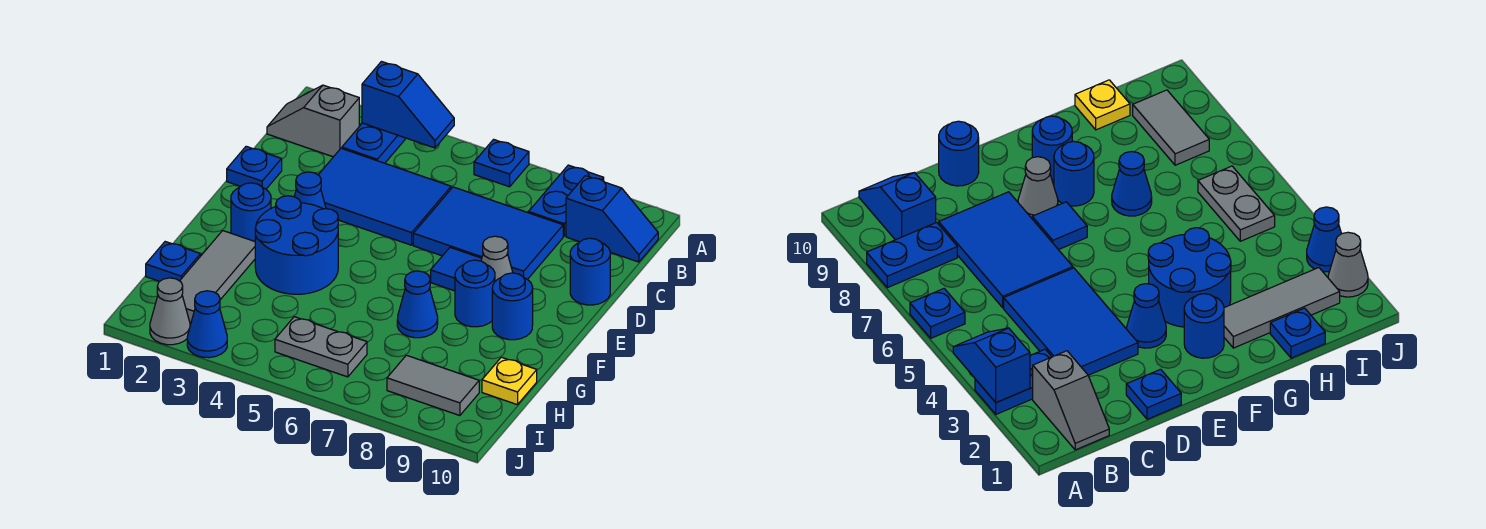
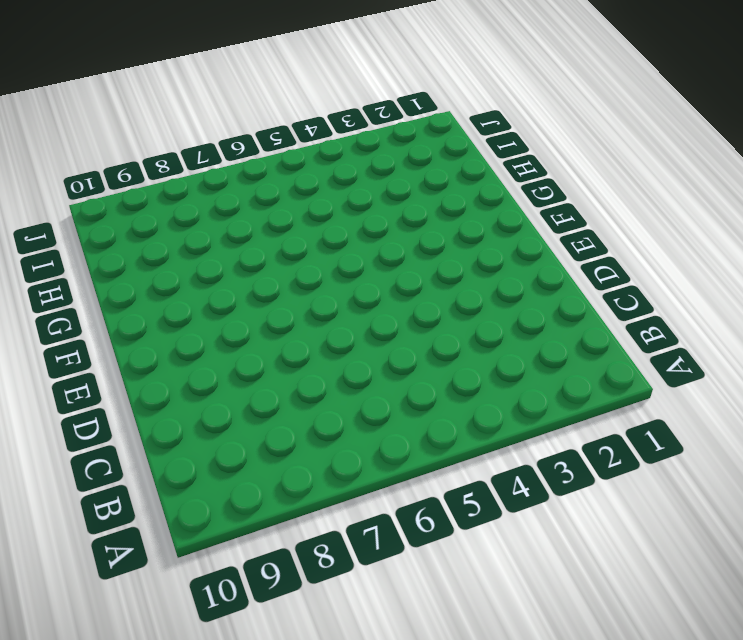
none -> blue plate A3:B3 level 1
none -> blue plate A6 level 1
none -> blue plate A8:B8 level 1

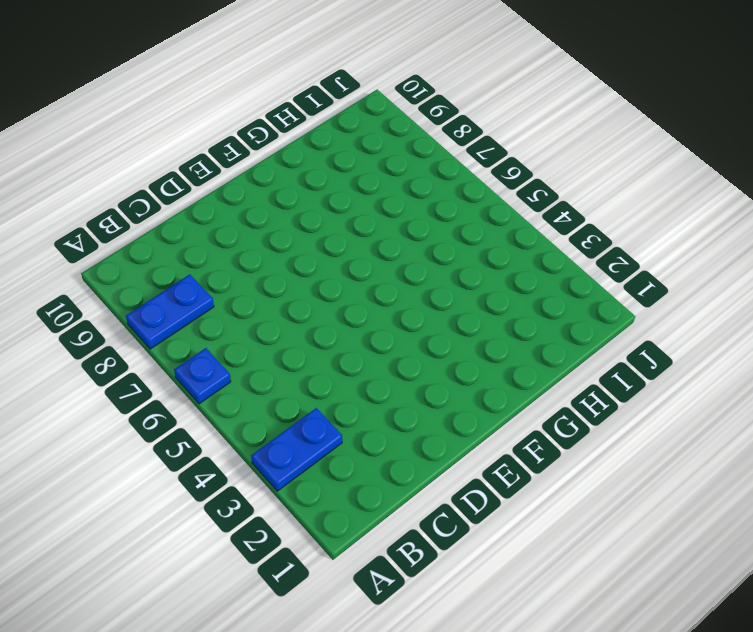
none -> grey slope B1:B2 level 1 top 2
none -> blue slope B9:B10 level 1 top 9
none -> blue tile C3:D5 level 1

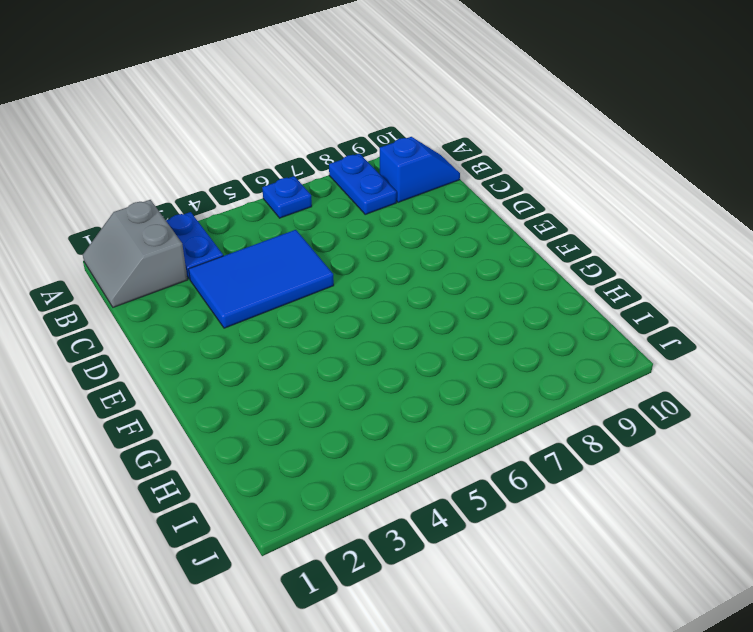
grey slope A1:B2 level 1 top 2 -> grey slope B1:B2 level 1 top 2
none -> blue tile C6:D8 level 1
none -> blue plate D1 level 1
none -> blue round brick D10 level 1

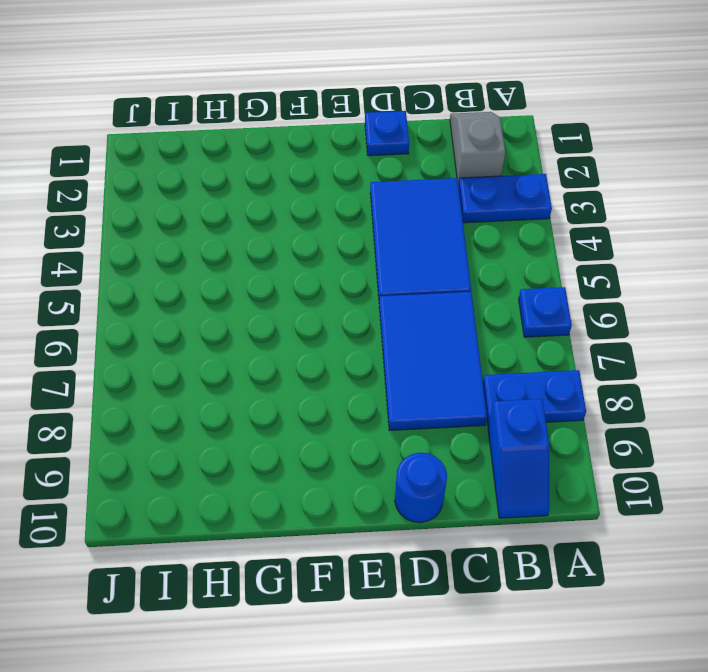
none -> blue cone E3 level 1
none -> blue tile E7 level 1
none -> grey cone E8 level 1

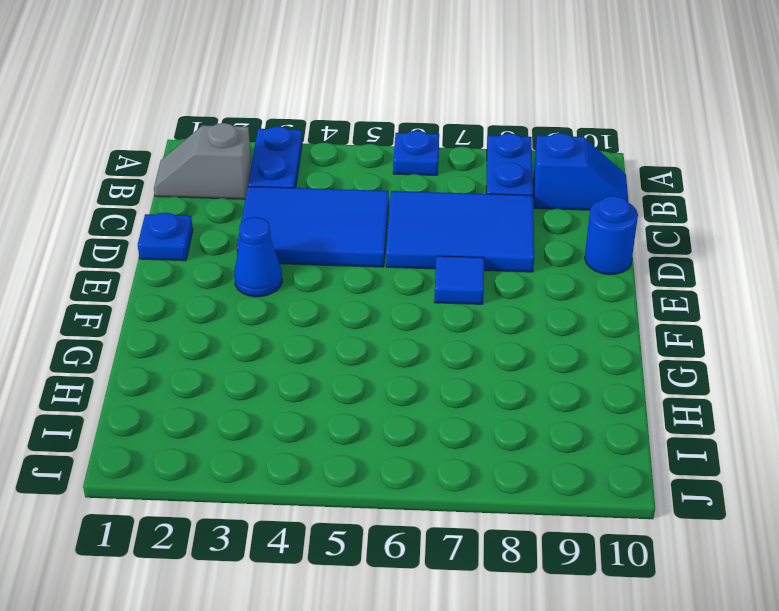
none -> grey cone E8 level 1
none -> blue round brick F2 level 1
none -> blue round brick F3:G4 level 1

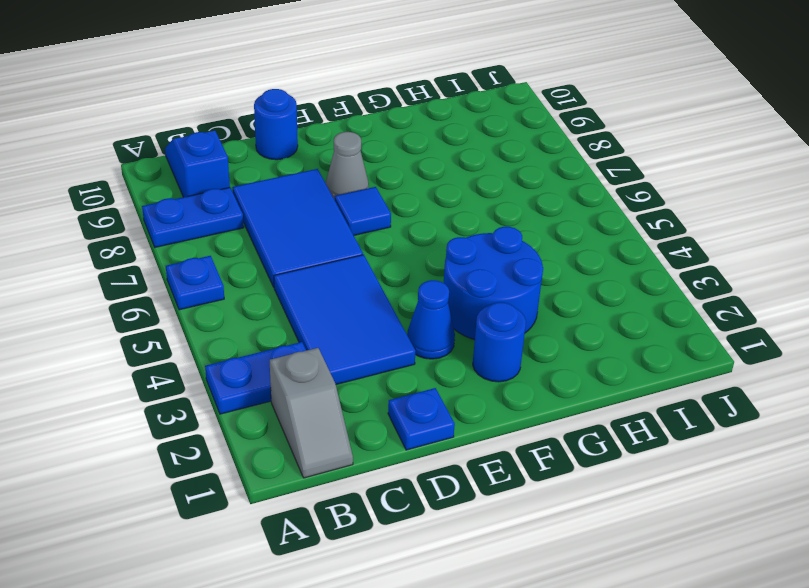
none -> blue round brick F8 level 1
none -> blue round brick F9 level 1
none -> grey tile G2:I2 level 1

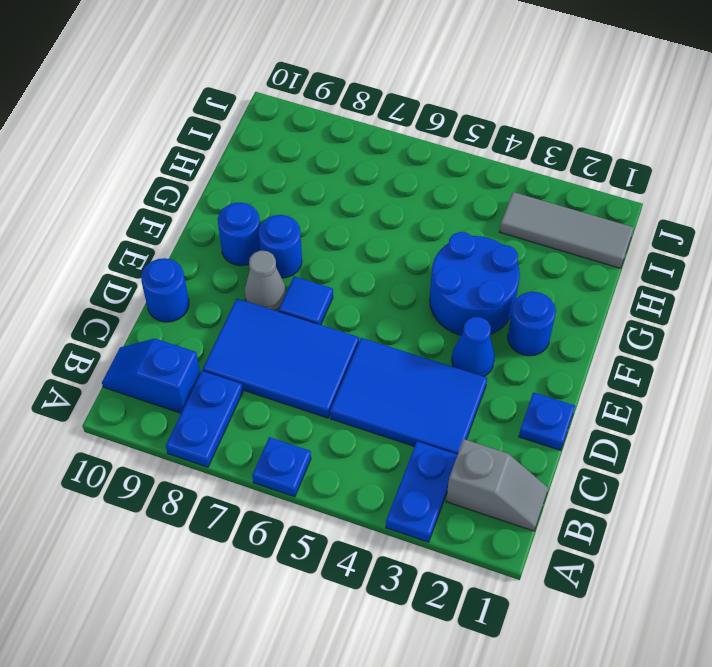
grey tile I1:I3 level 1 -> grey tile G2:I2 level 1
none -> blue cone G7 level 1
none -> blue plate H1 level 1
none -> yellow plate H10 level 1

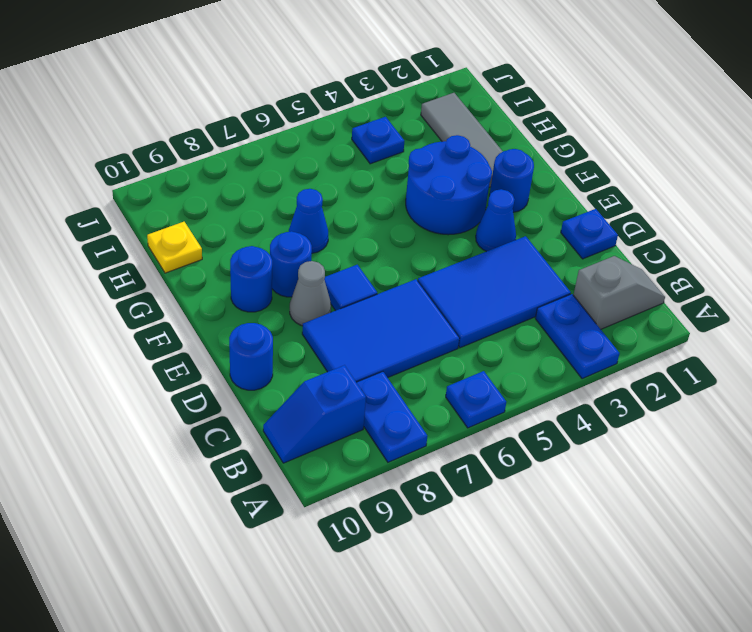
blue plate I4 level 1 -> blue plate H1 level 1
none -> grey plate I5:I6 level 1
none -> grey tile I8:I9 level 1
none -> grey cone J2 level 1

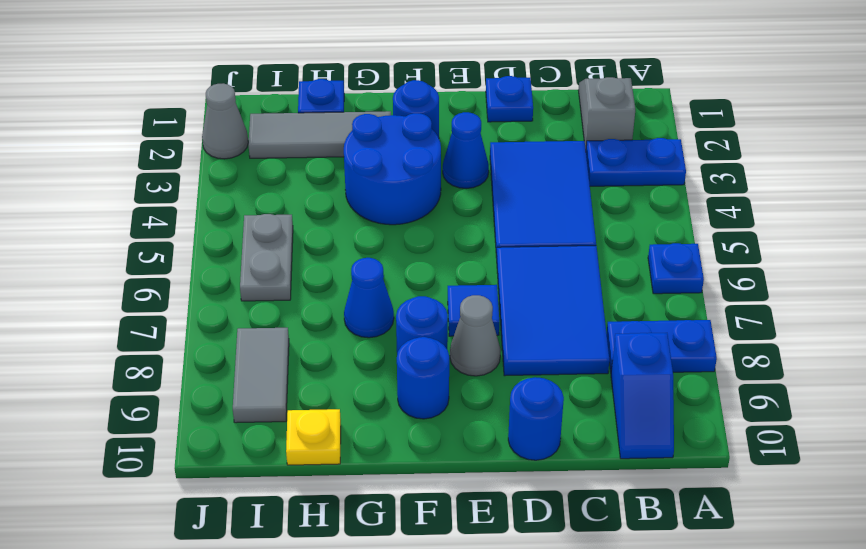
none -> blue cone J3 level 1
none -> blue slope A3:A4 level 2 top 3

